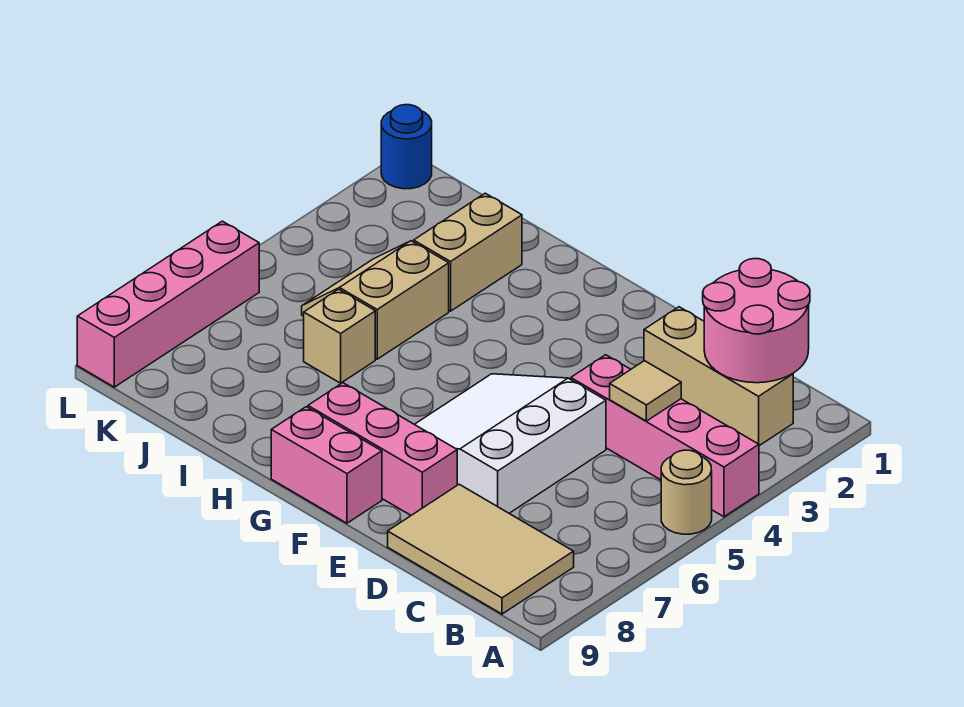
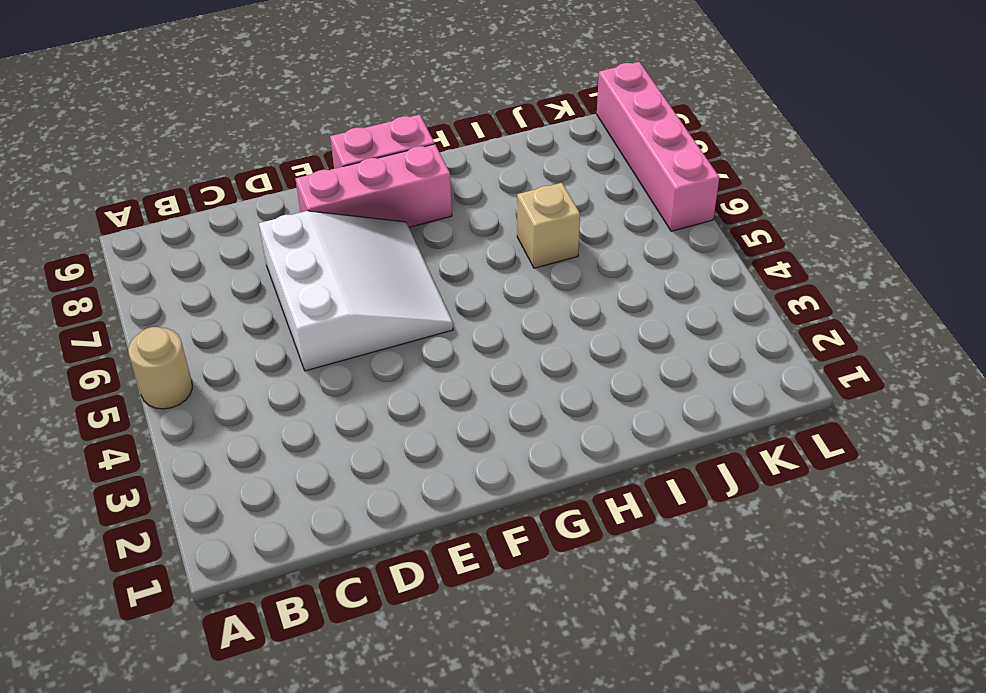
none -> pink brick A4:D4 level 1
none -> tan brick B2:D2 level 1
none -> tan tile B8:D9 level 1

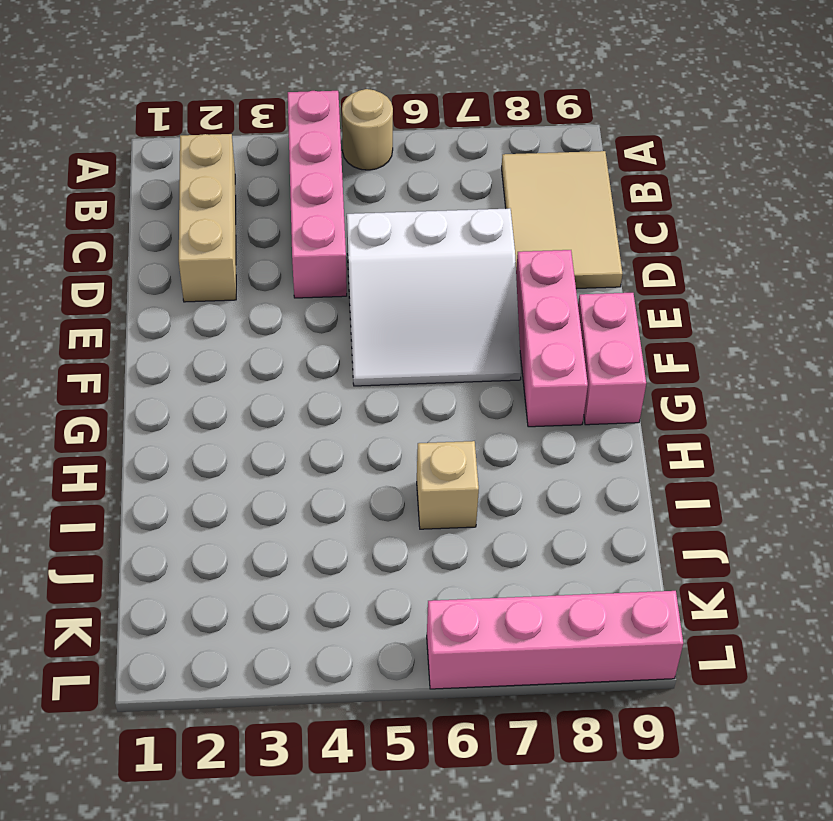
none -> tan brick I2:I3 level 1
none -> tan slope I4:J5 level 1 top I
none -> blue round brick L1 level 1

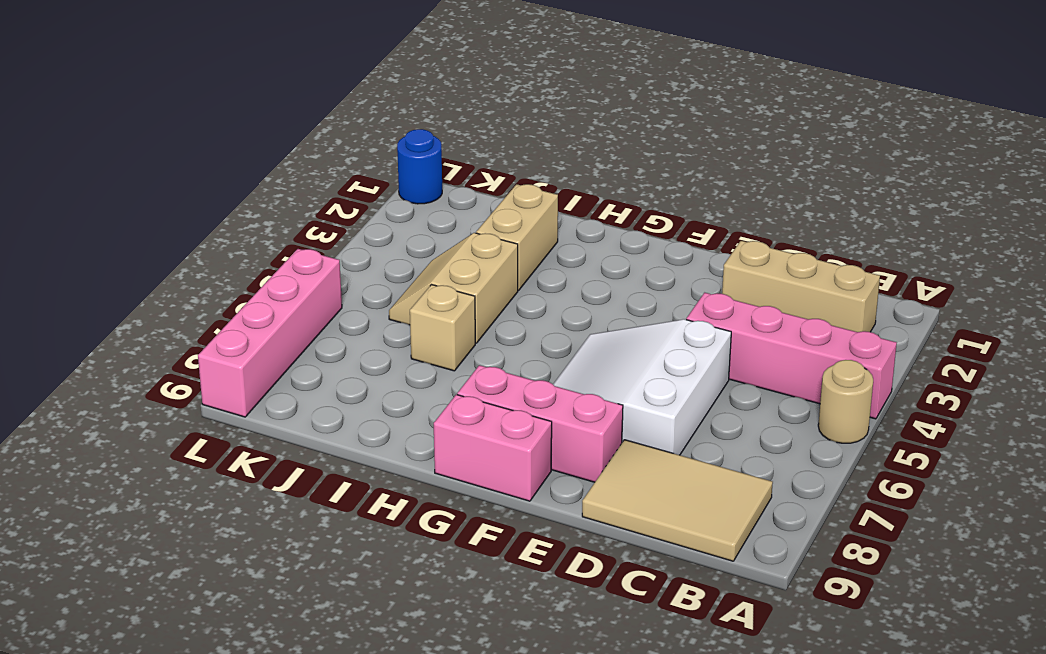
none -> pink round brick B1:C2 level 2
none -> tan tile C4 level 2

